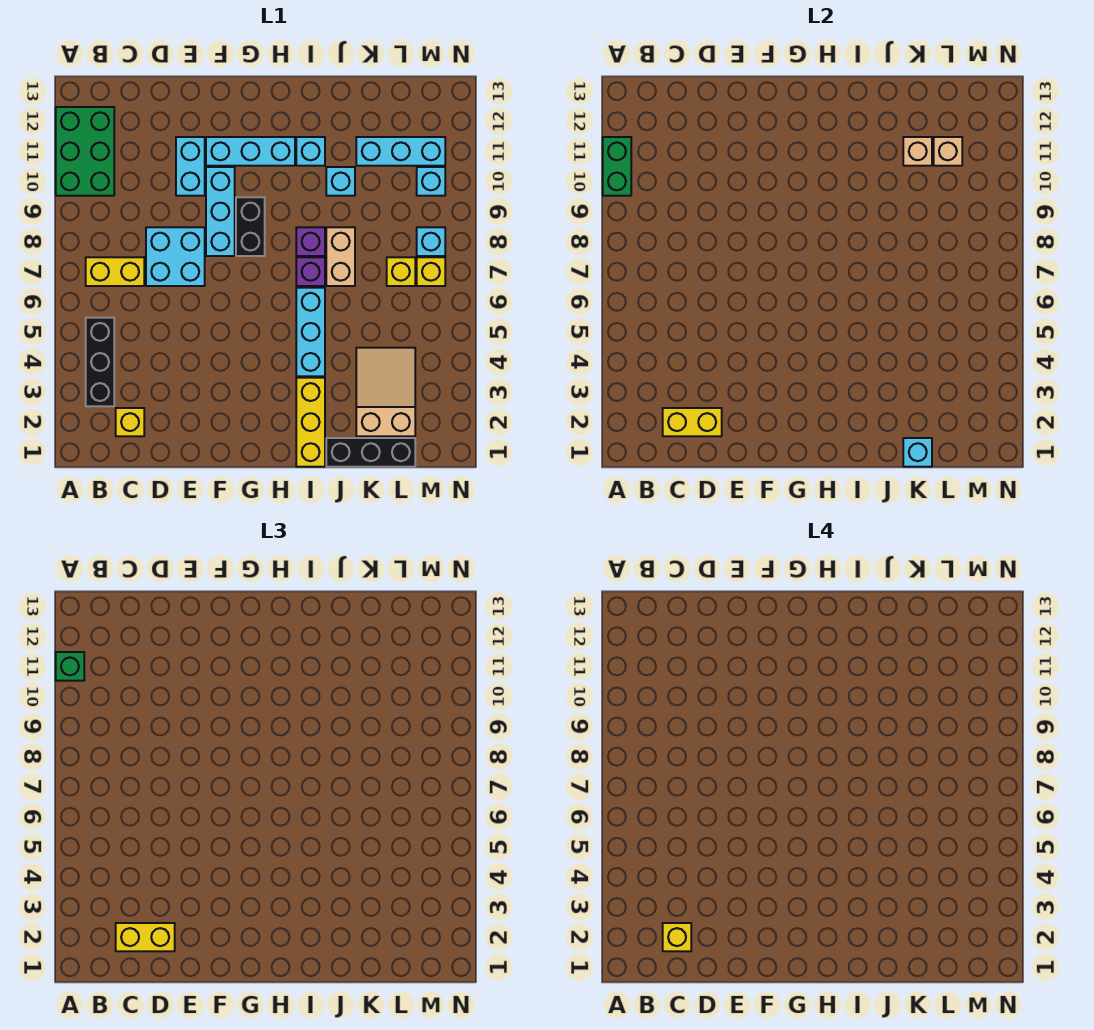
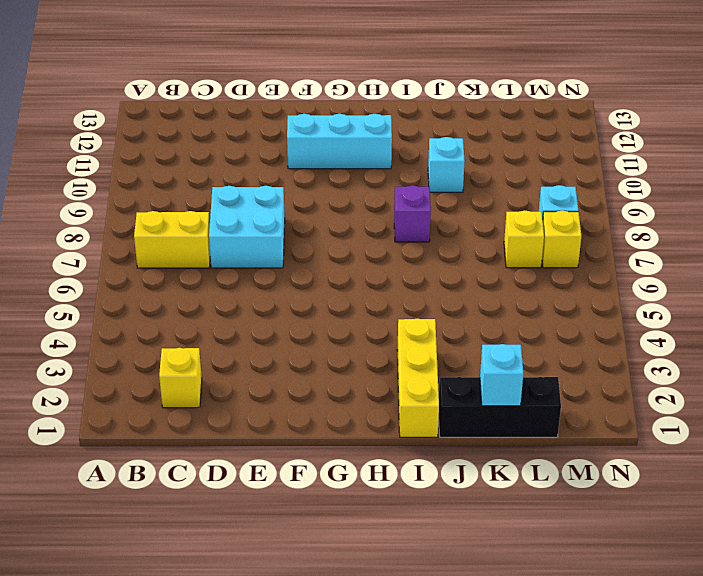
none -> green brick A10:B12 level 1
none -> black brick B3:B5 level 1
none -> cyan brick E10:E11 level 1
none -> cyan brick F8:F10 level 1

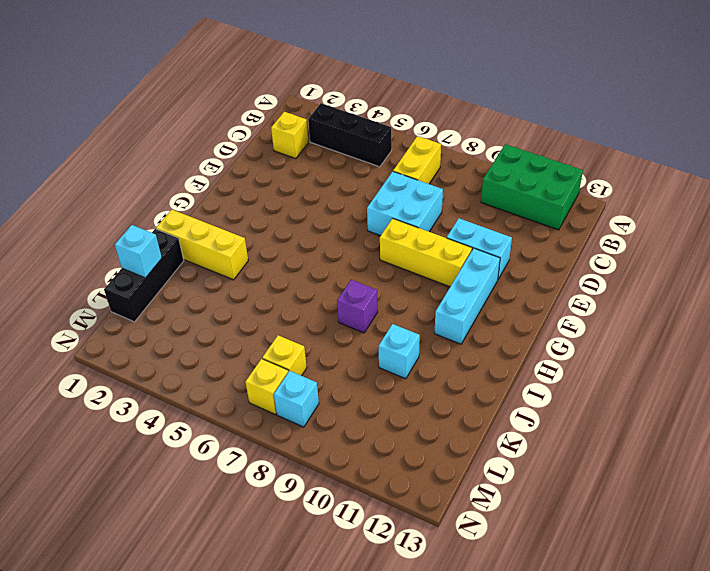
yellow brick F8:F10 level 1 -> cyan brick F8:F10 level 1
none -> black brick G8:G9 level 1
none -> cyan brick I4:I6 level 1
none -> purple brick I7 level 1
none -> cyan brick I11 level 1

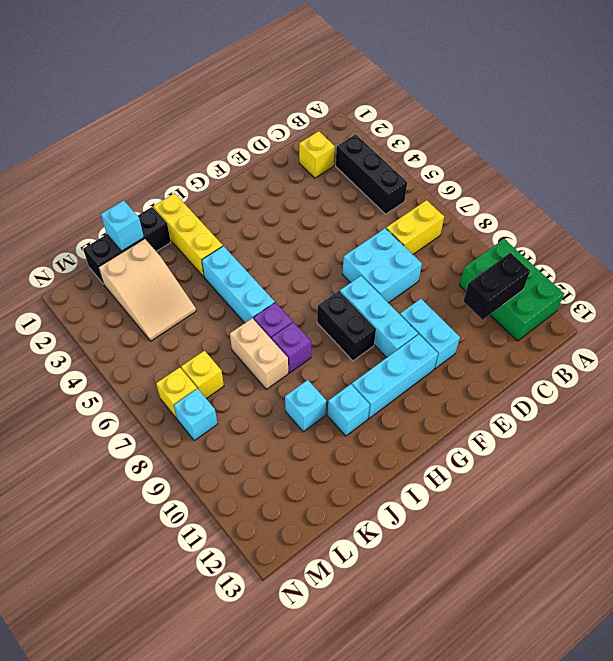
black brick B11:C11 level 2 -> none
none -> cyan brick K11:M11 level 1
none -> cyan brick M10 level 1
none -> green brick A10:A11 level 2
none -> yellow brick C2:D2 level 2

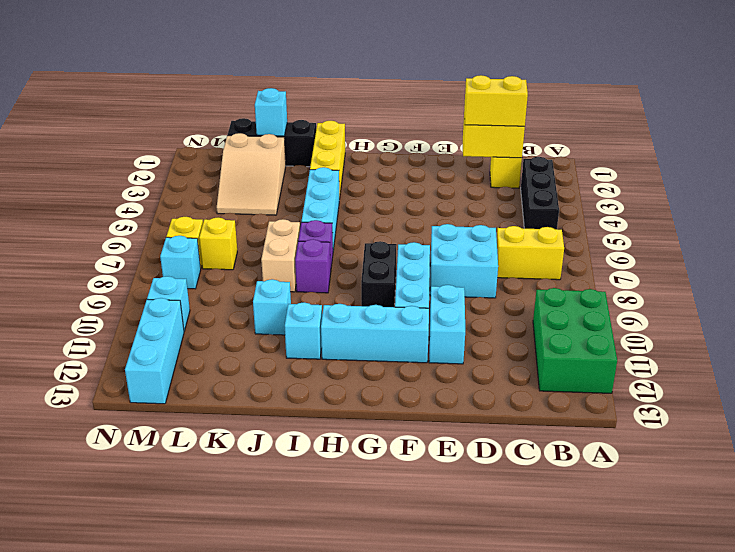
cyan brick M11:M13 level 1 -> cyan brick K11:M11 level 1
none -> green brick A10:A11 level 2
none -> tan brick K11 level 2
none -> tan brick L11 level 2
none -> green brick A11 level 3

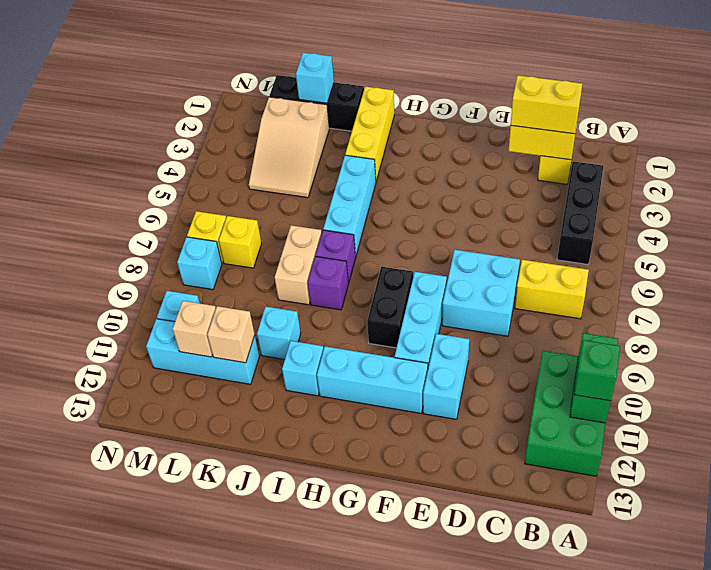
none -> yellow brick C2 level 4

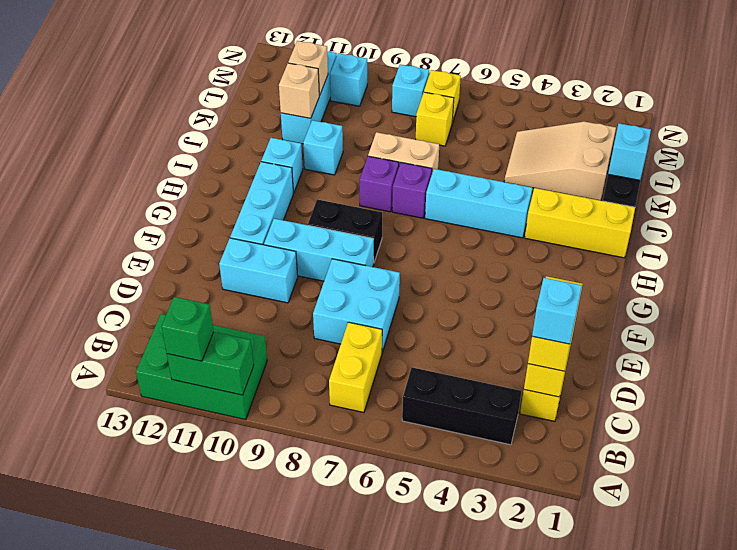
cyan brick C2 level 4 -> yellow brick C2 level 4

